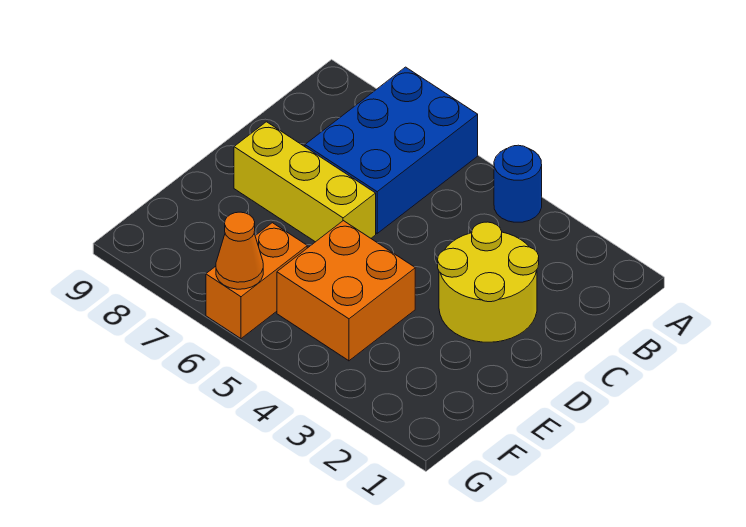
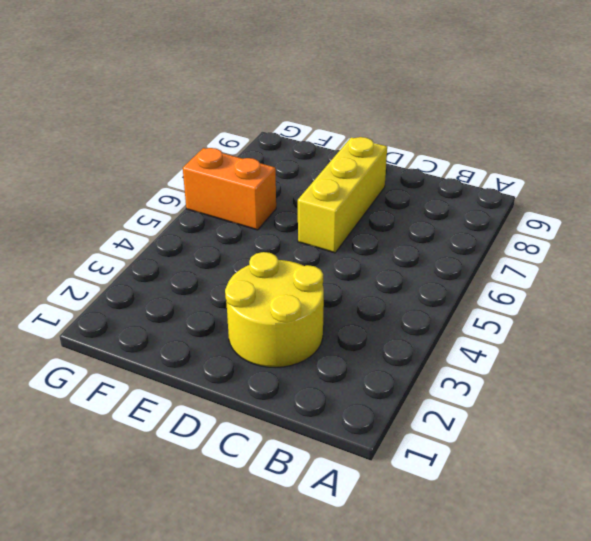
none -> blue round brick A4 level 1
none -> blue brick A6:C7 level 1

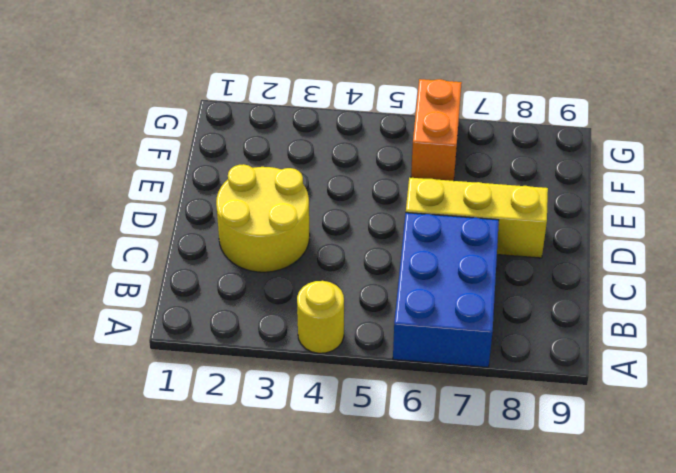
yellow round brick A4 level 1 -> blue round brick A4 level 1
none -> orange brick E4:F5 level 1
none -> orange cone G6 level 2

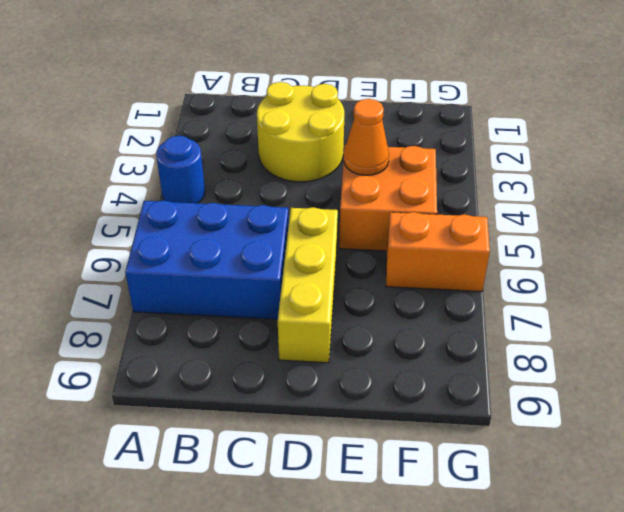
orange cone E4 level 2 -> orange cone G6 level 2

